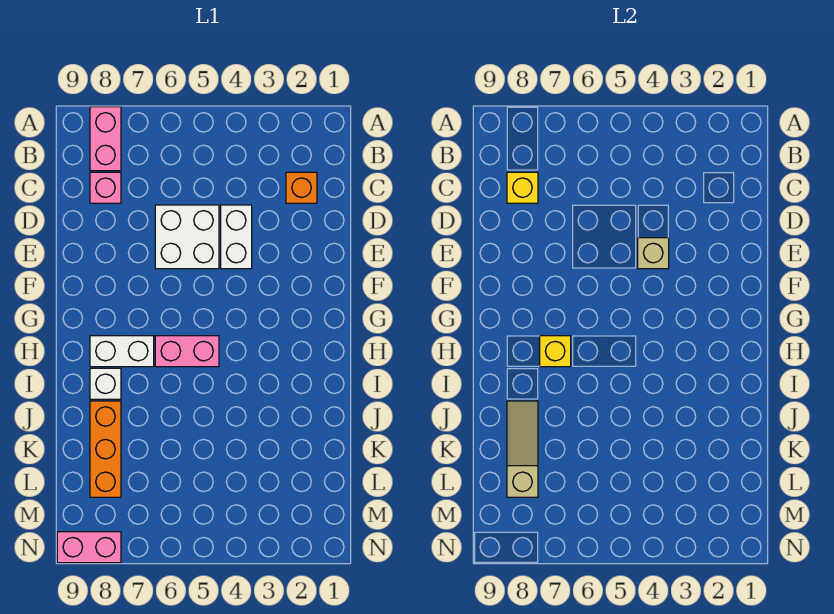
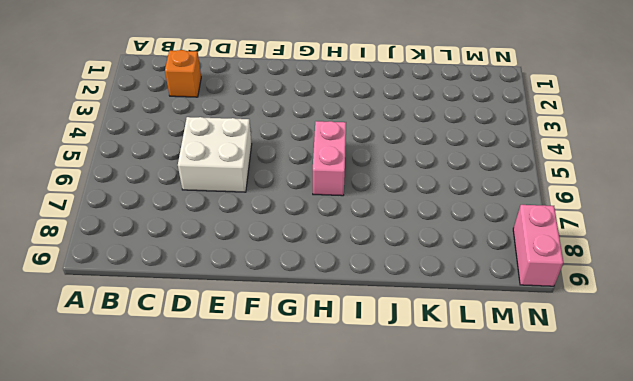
none -> pink brick A8:B8 level 1
none -> pink brick C8 level 1
none -> white brick D4:E4 level 1

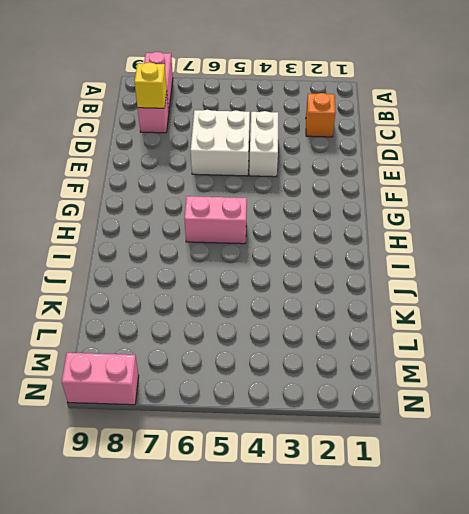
none -> white brick H7:H8 level 1
none -> white brick I8 level 1
none -> orange brick J8:L8 level 1

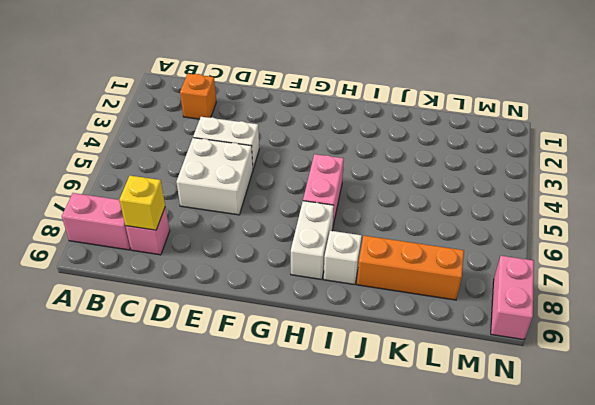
none -> tan brick E4 level 2
none -> yellow brick H7 level 2
none -> tan slope J8:L8 level 2 top L

